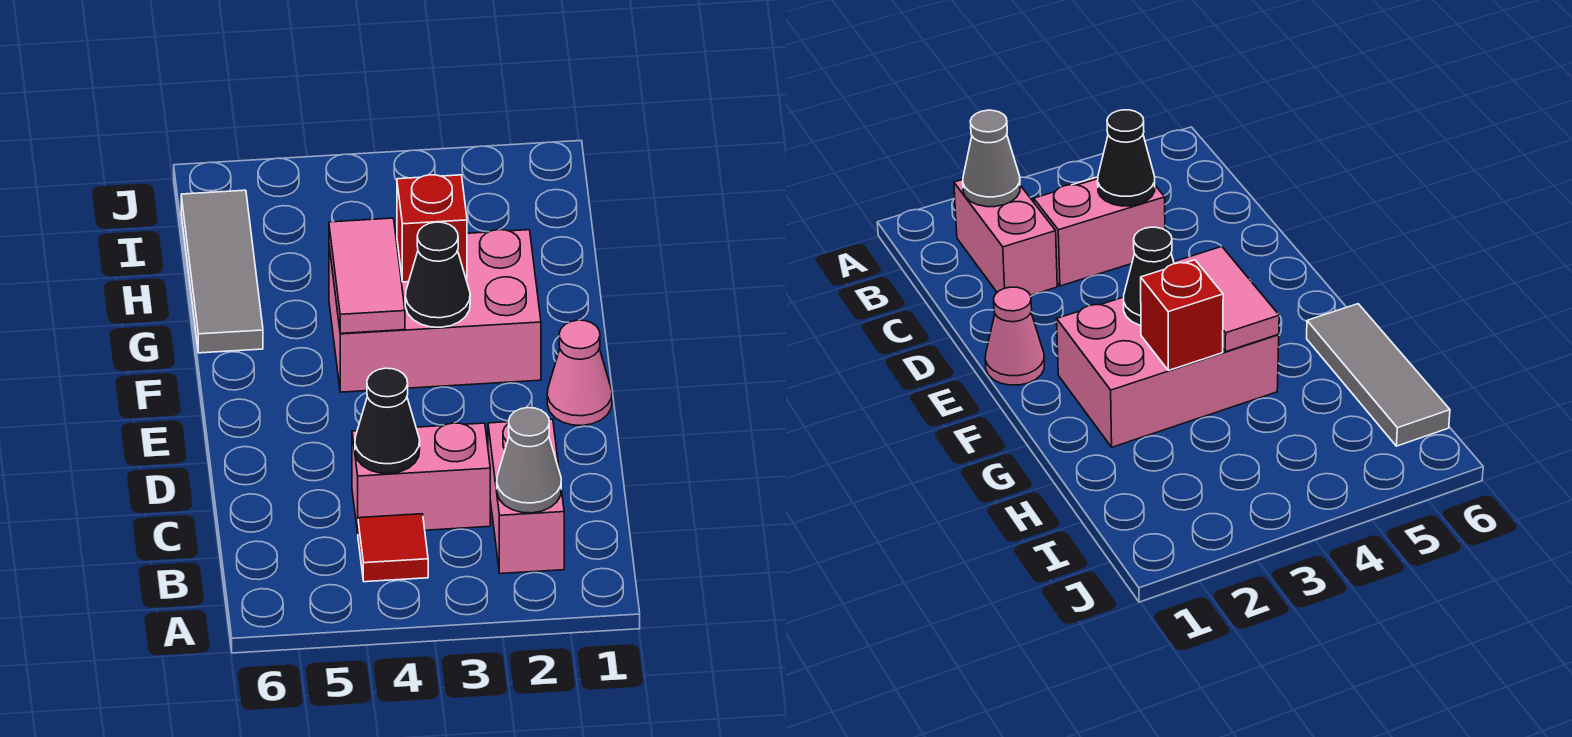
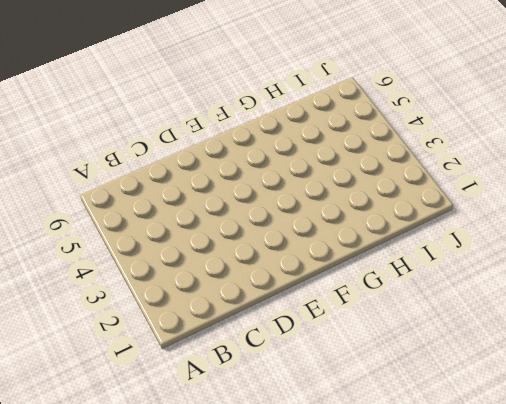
none -> pink brick B2:C2 level 1
none -> red tile B4 level 1

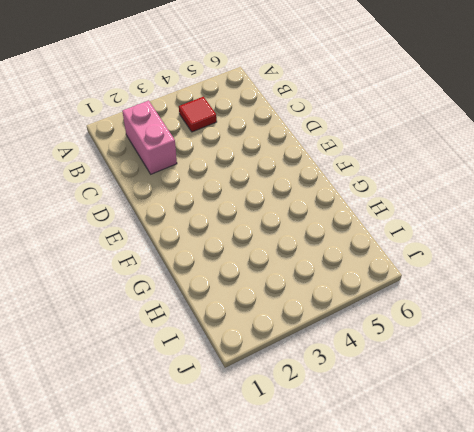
none -> pink brick C3:C4 level 1
none -> pink cone E1 level 1

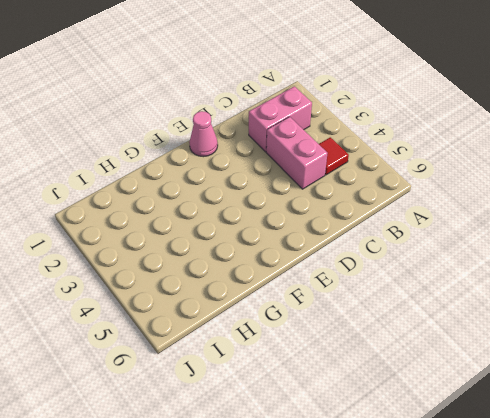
none -> pink brick F2:G4 level 1
none -> grey tile G6:I6 level 1

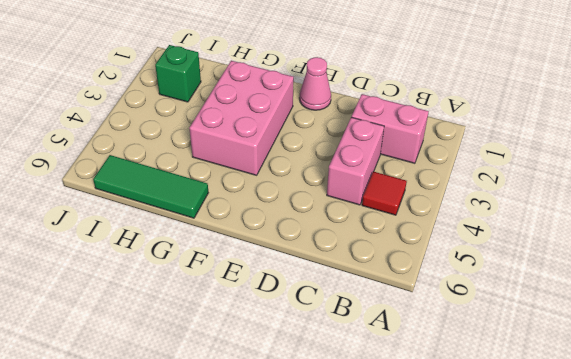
green tile G6:I6 level 1 -> grey tile G6:I6 level 1
green brick I2 level 1 -> none
none -> grey cone B2 level 2
none -> black cone C4 level 2

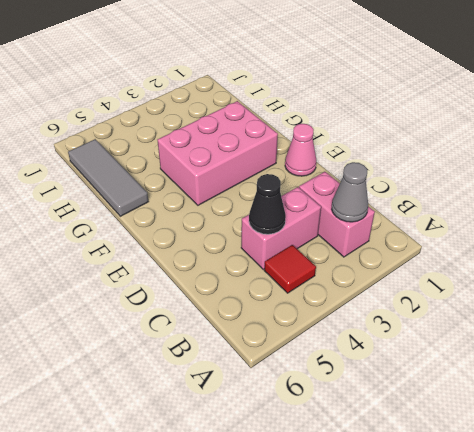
none -> black cone F3 level 2
none -> pink tile F4:G4 level 2

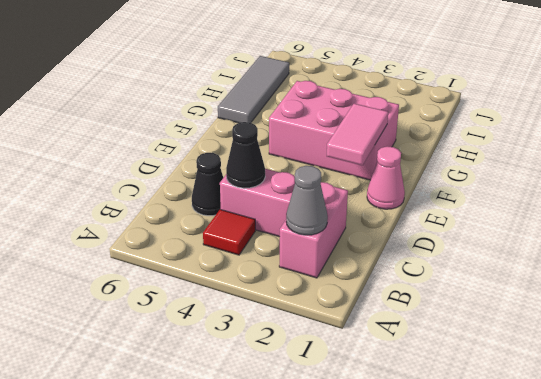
black cone C5 level 1 -> black cone F3 level 2
pink tile E2:F2 level 2 -> pink tile F4:G4 level 2
none -> red brick G3 level 2

